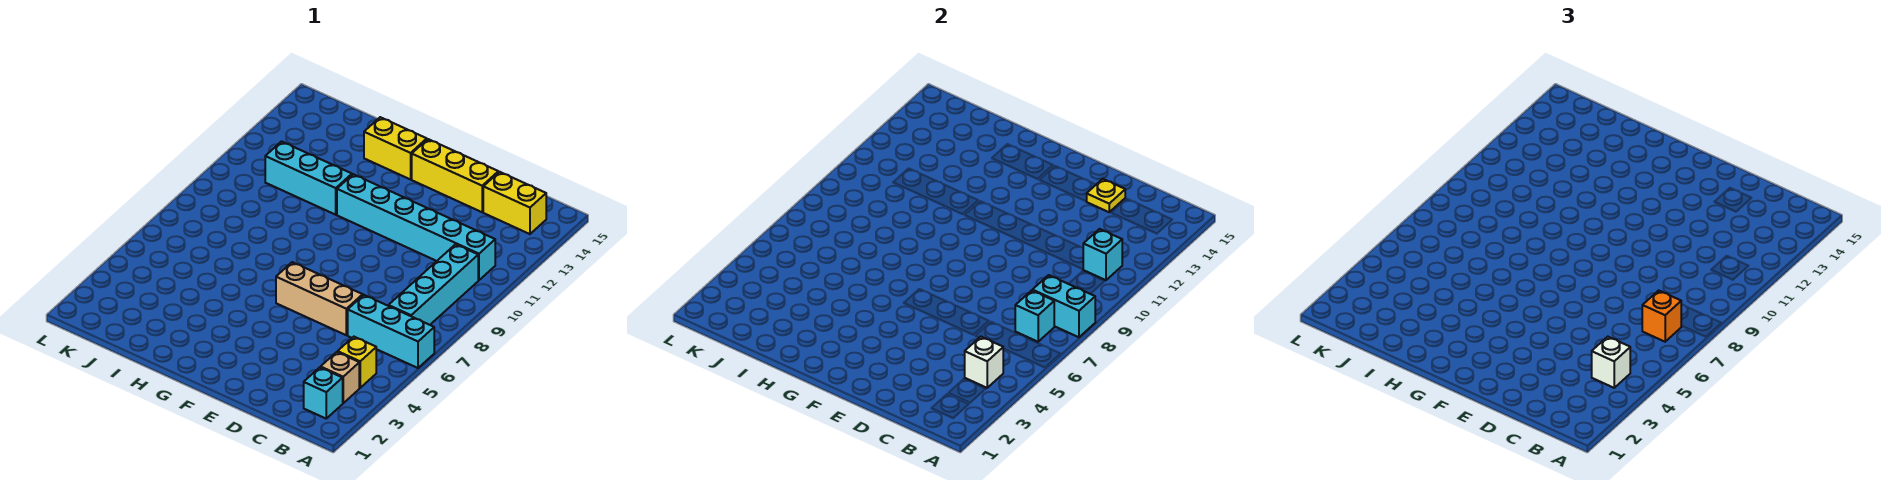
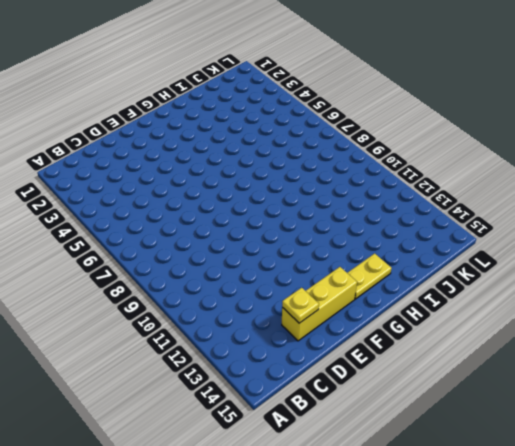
yellow plate G14:H14 level 1 -> yellow brick G14:H14 level 1
none -> cyan brick A6:C6 level 1
none -> cyan brick B2 level 1
none -> tan brick B3 level 1

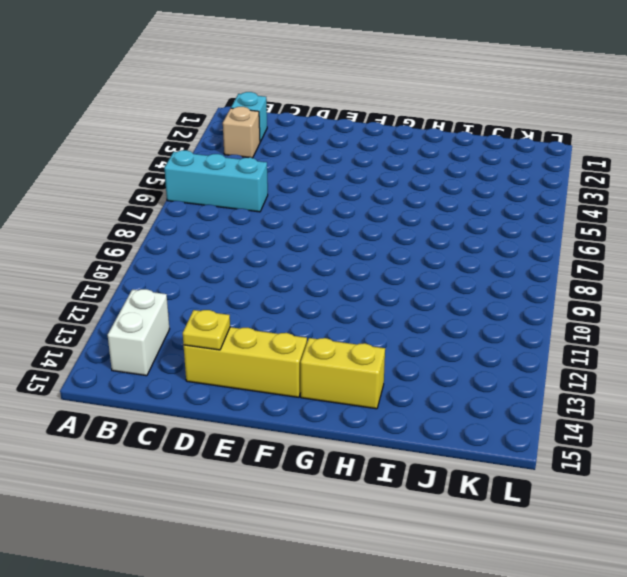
white brick B13:B14 level 1 -> yellow brick B14:C14 level 1
none -> yellow brick B4 level 1
none -> cyan brick B7:B10 level 1
none -> cyan brick B11:G11 level 1

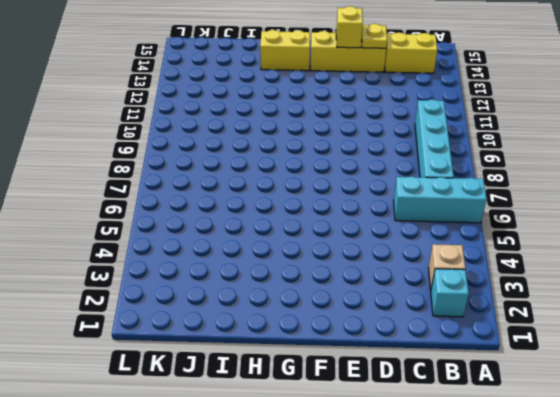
yellow brick E14 level 2 -> yellow brick B4 level 1
none -> cyan brick B11:G11 level 1
none -> tan brick D6:F6 level 1
none -> cyan brick H11:J11 level 1

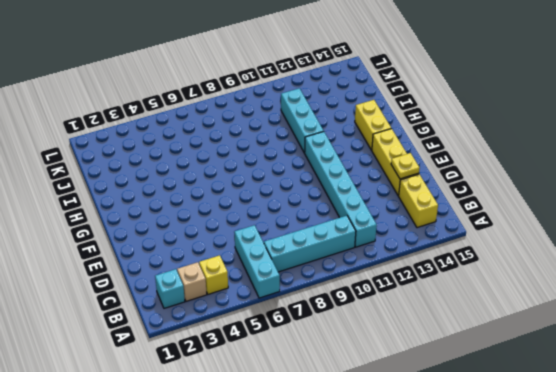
none -> tan brick D6:F6 level 1
none -> cyan brick A8:B8 level 2
none -> white brick B4 level 2

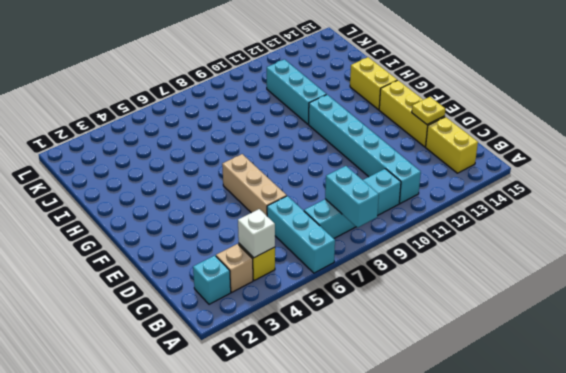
none -> cyan brick B7 level 2
none -> cyan brick B11 level 2
none -> white brick B4 level 3

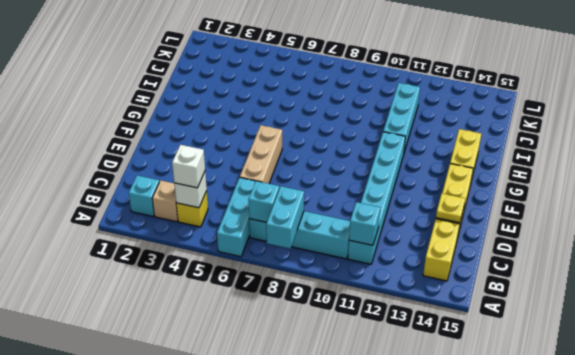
none -> orange brick B7 level 3

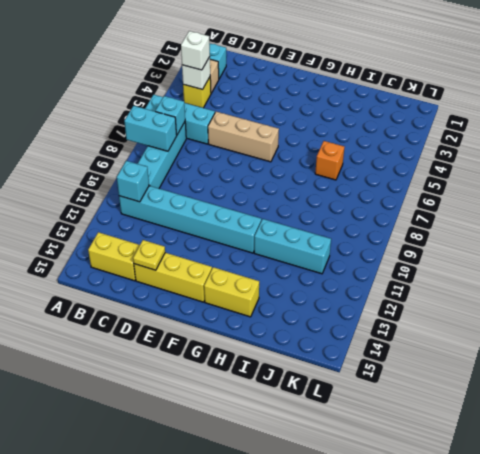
orange brick I6 level 1 -> orange brick B7 level 3

